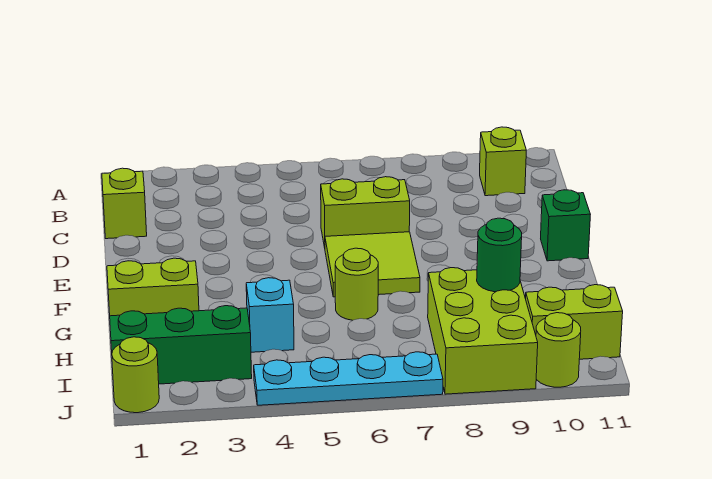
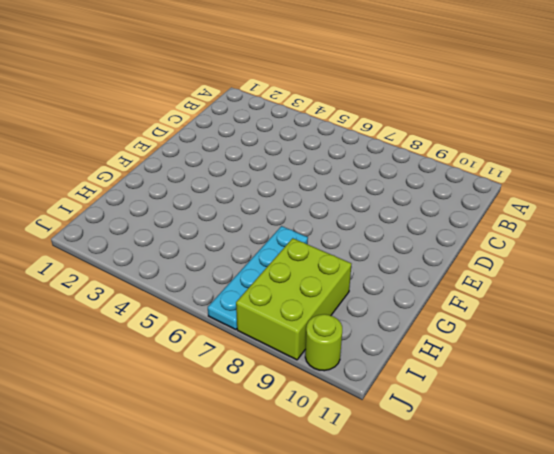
cyan plate G7:J7 level 1 -> cyan plate J4:J7 level 1
none -> lime brick B10 level 1
none -> lime brick C1 level 1
none -> lime brick D6:D7 level 1

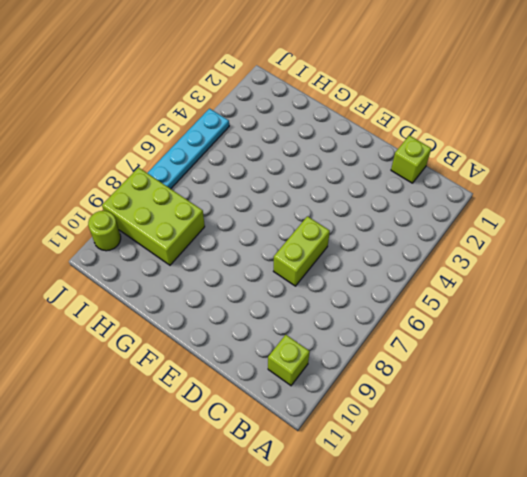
none -> lime tile E6:F7 level 1
none -> green brick E11 level 1
none -> lime brick G1:G2 level 1

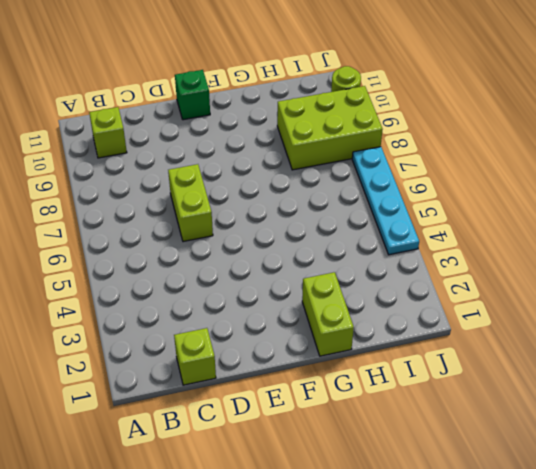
none -> lime tile E6:F7 level 1
none -> lime round brick G6 level 1
none -> cyan brick H4 level 1

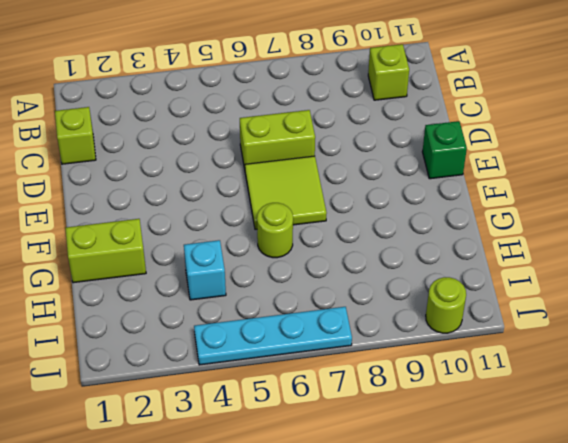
none -> lime brick H8:J9 level 1
none -> green brick I1:I3 level 1
none -> lime brick I10:I11 level 1

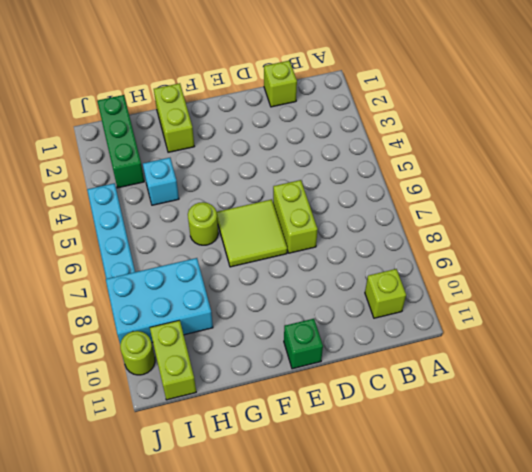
cyan brick H8:J9 level 1 -> lime brick H8:J9 level 1
none -> lime round brick J1 level 1
none -> green round brick H9 level 2

